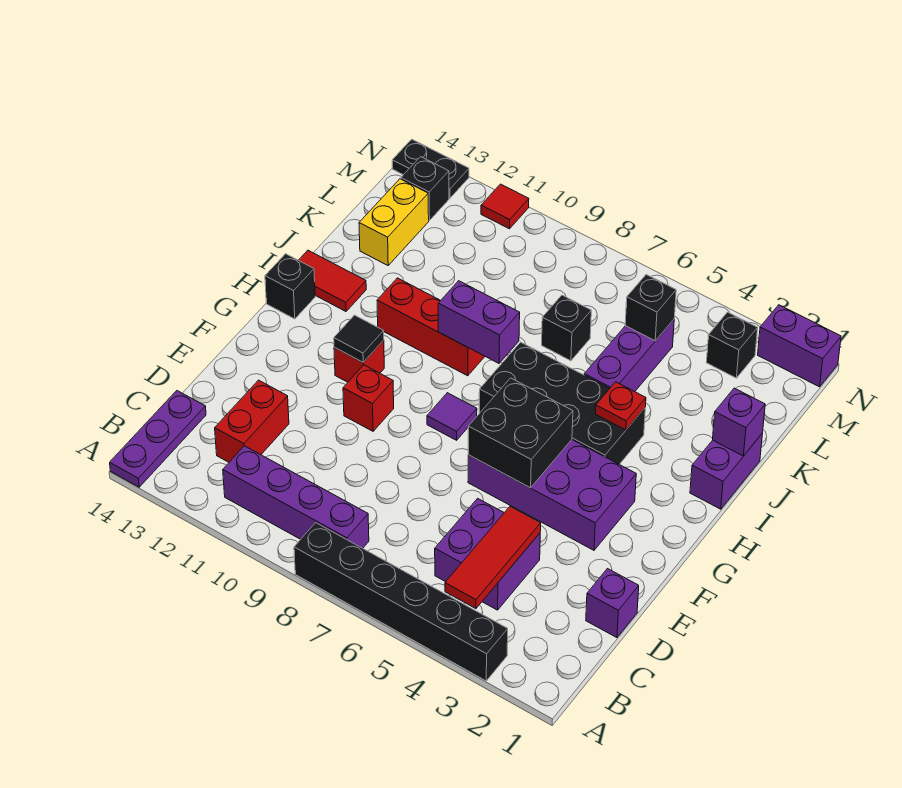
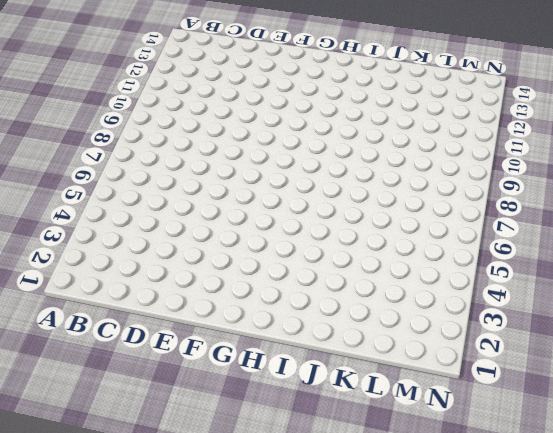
none -> black brick A3:A8 level 1
none -> purple plate A14:C14 level 1
none -> purple brick B8:B11 level 1
none -> purple brick C4:D5 level 1

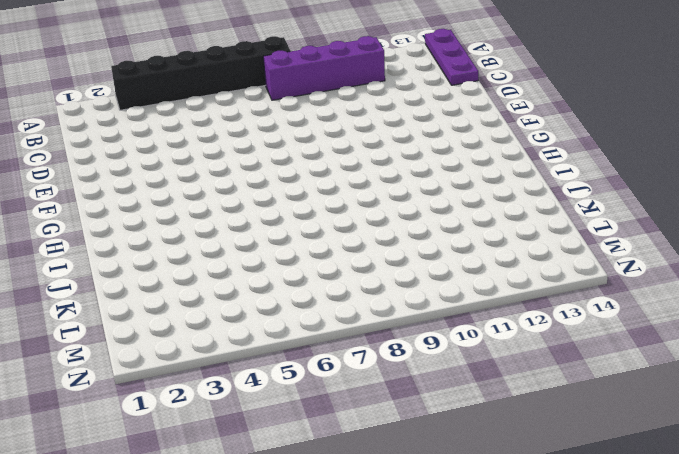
none -> purple brick C4:D5 level 1
none -> red brick C12:D12 level 1
none -> purple brick D1 level 1
none -> purple brick F3:G6 level 1

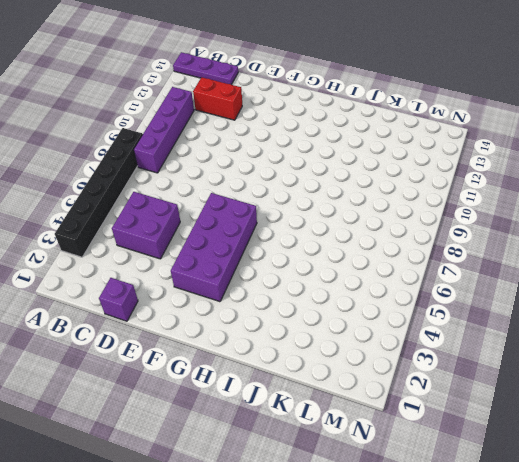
none -> red brick F10 level 1
none -> purple tile G8 level 1
none -> red brick G11 level 1
none -> black brick H4:I7 level 1

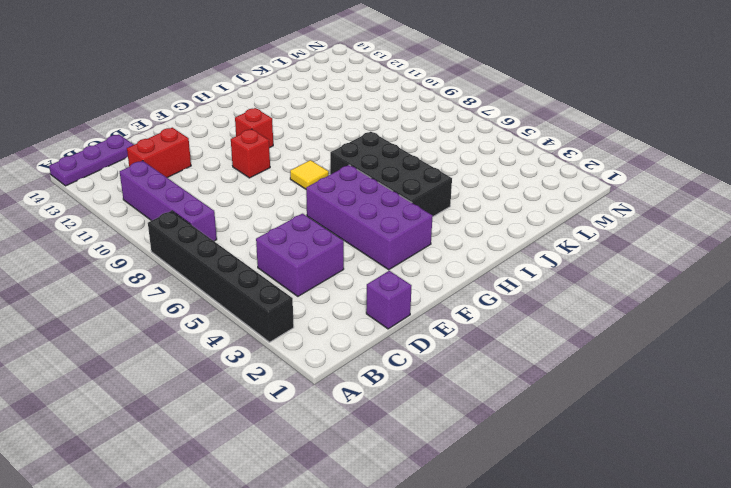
yellow tile G8 level 1 -> purple tile G8 level 1
none -> black brick H14 level 1
none -> purple brick I1:J1 level 1
none -> red brick I9:I11 level 1
none -> red tile I13:I14 level 1

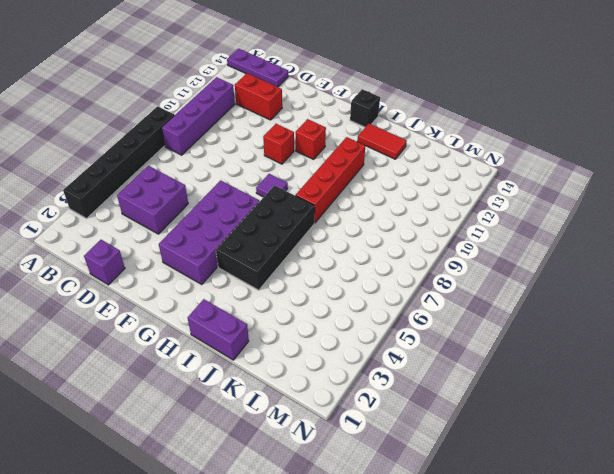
red brick I8:I11 level 1 -> red brick I9:I11 level 1
red tile I13:J13 level 1 -> red tile I13:I14 level 1
none -> purple brick J5:L5 level 1
none -> black brick K7 level 1
none -> yellow brick K13:L13 level 1
none -> black brick M3 level 1

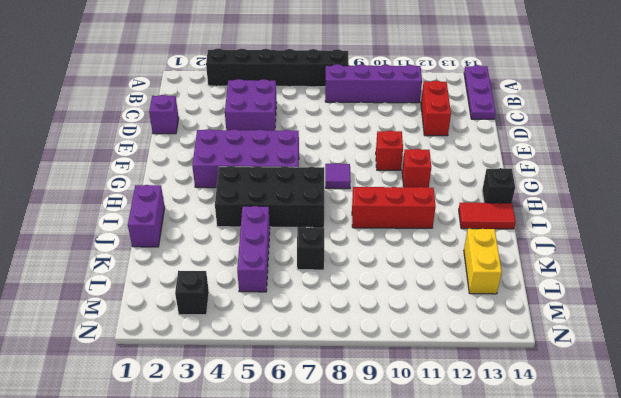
none -> black brick M13 level 1
none -> purple brick N1:N2 level 1
none -> red tile N11 level 1
none -> black plate N13:N14 level 1

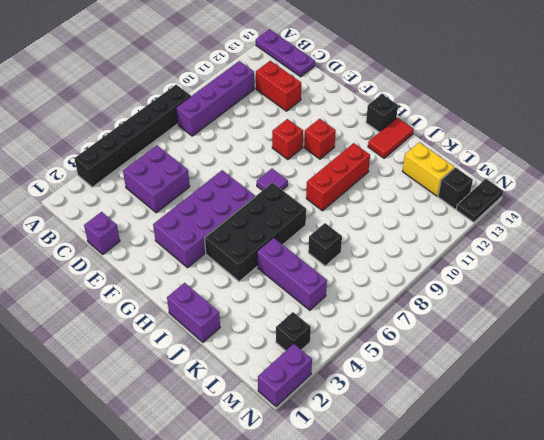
none -> red tile N11 level 1
none -> red tile B4:D4 level 2
none -> black brick F5:G6 level 2
none -> black tile G11 level 2

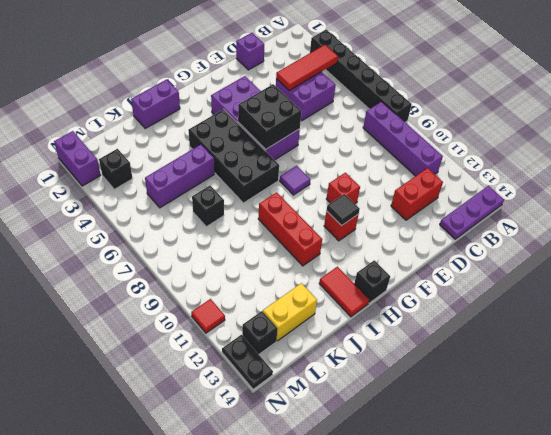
none -> red plate I4 level 2
none -> purple brick I8:I9 level 2
none -> purple brick J1 level 2
none -> black brick L5 level 2

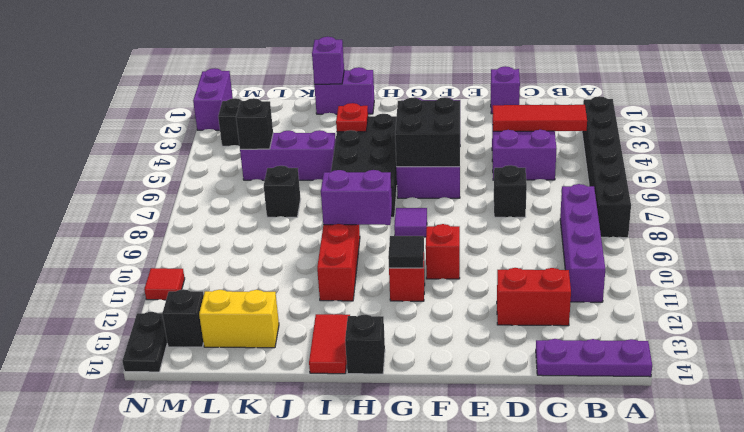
black brick D7 level 1 -> none
purple brick H9:I9 level 2 -> purple brick I8:I9 level 2

